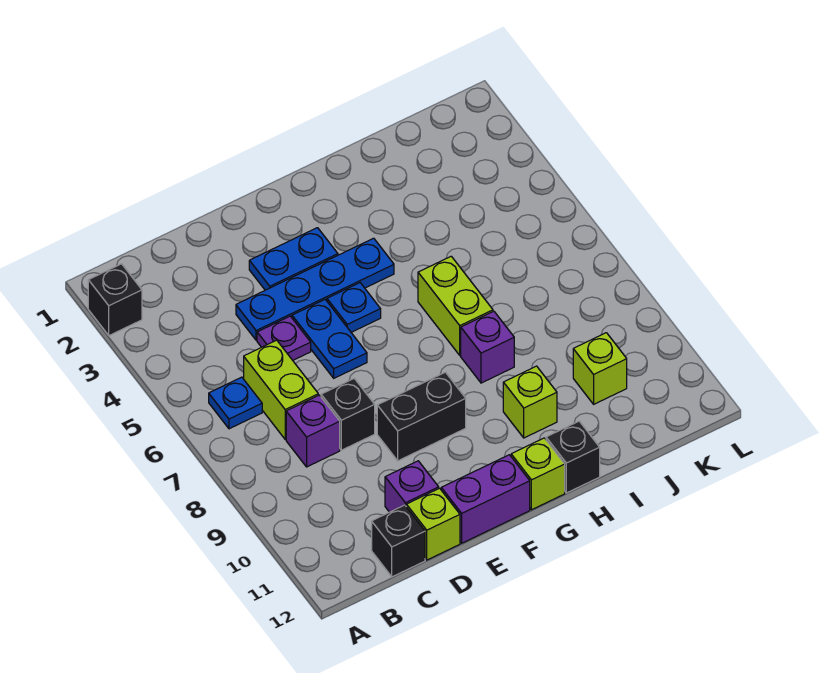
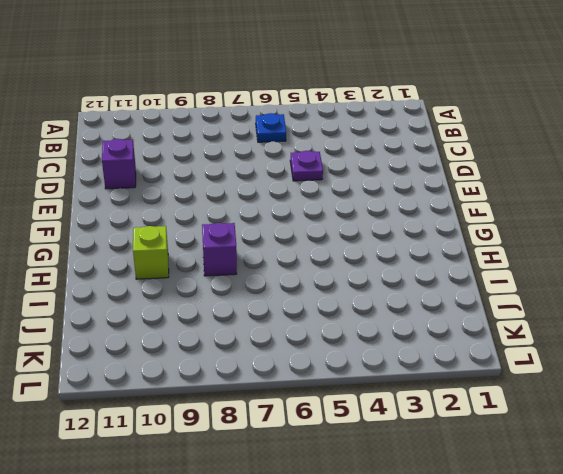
none -> black brick A2 level 1
none -> lime brick C6:C7 level 1
none -> purple brick C8 level 1

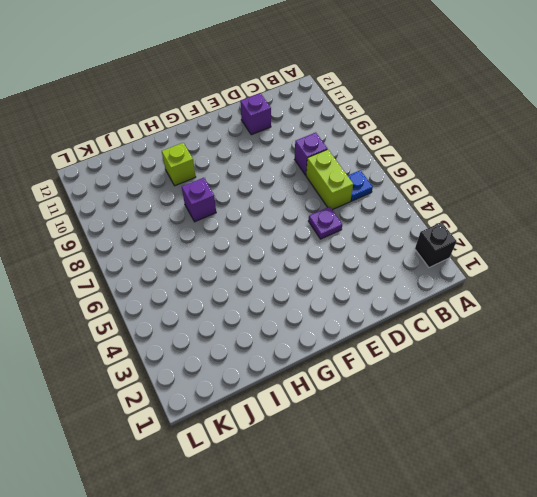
none -> black brick C12 level 1
none -> blue plate D4:G4 level 1
none -> black brick D8 level 1

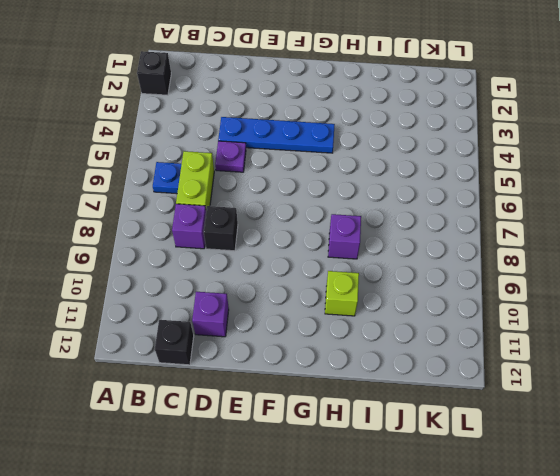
none -> lime brick D12 level 1
none -> blue plate E3:F3 level 1
none -> blue plate E5:E6 level 1

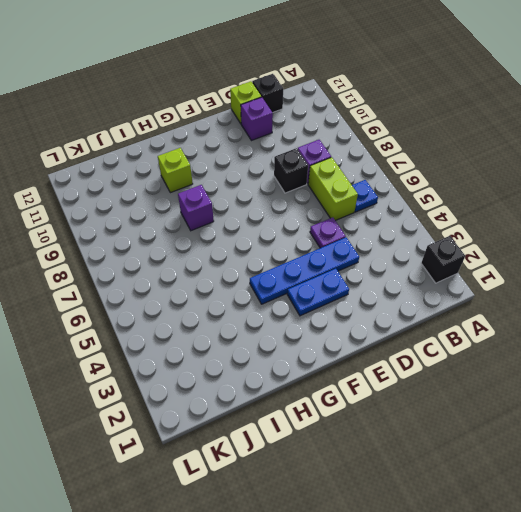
none -> blue plate E5:E6 level 1
none -> black brick E9:F9 level 1
none -> purple brick E12:F12 level 1

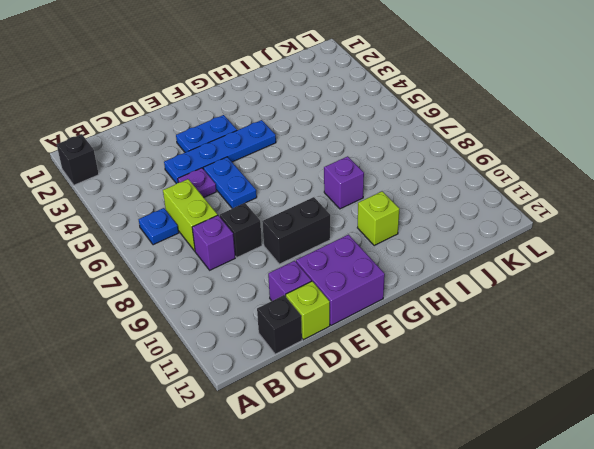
purple brick E11:F12 level 1 -> purple brick E12:F12 level 1
none -> blue plate F5 level 1
none -> lime brick G12 level 1
none -> lime brick H6:H7 level 1

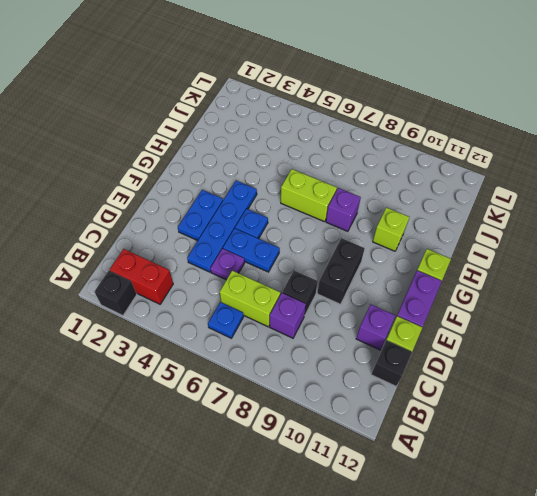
red brick B2:B3 level 1 -> none
none -> black brick H12 level 1
none -> lime brick J10 level 1

